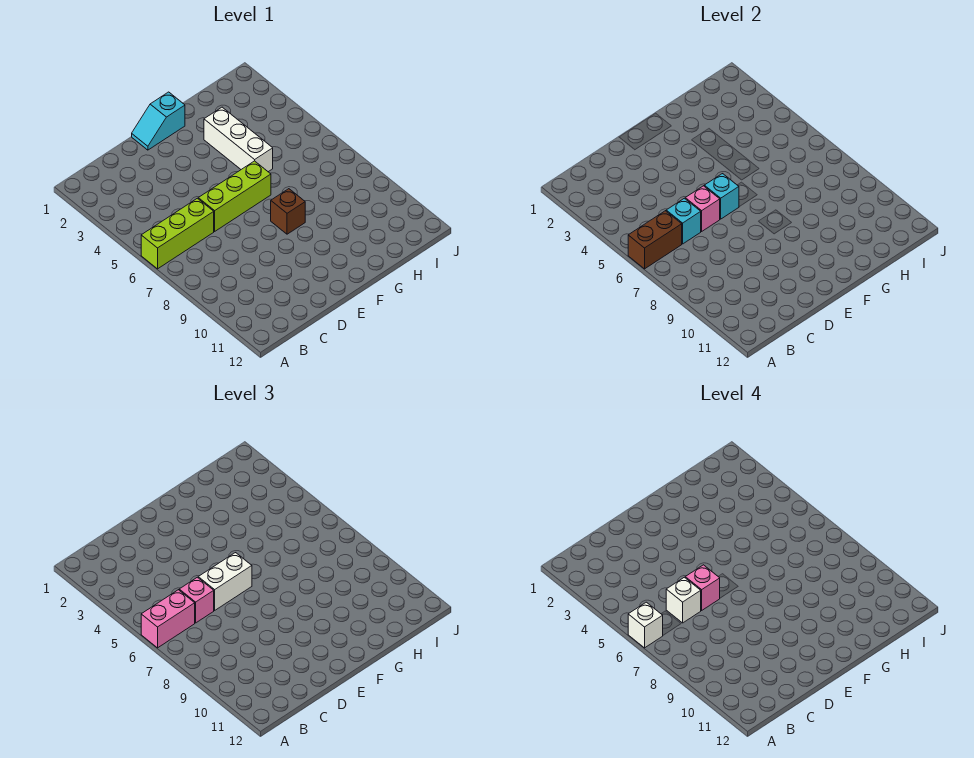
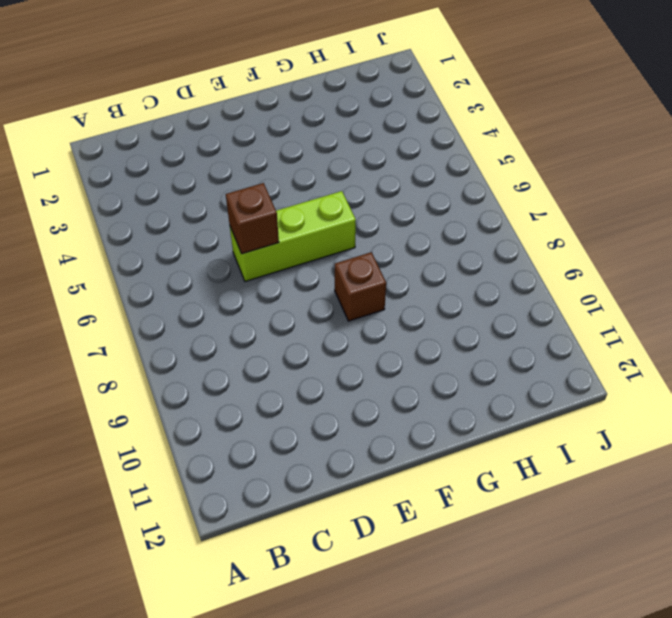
brown brick D6 level 2 -> pink brick D6 level 2
none -> lime brick A6:C6 level 1
none -> cyan slope E1:F1 level 1 top F
none -> white brick G3:G5 level 1

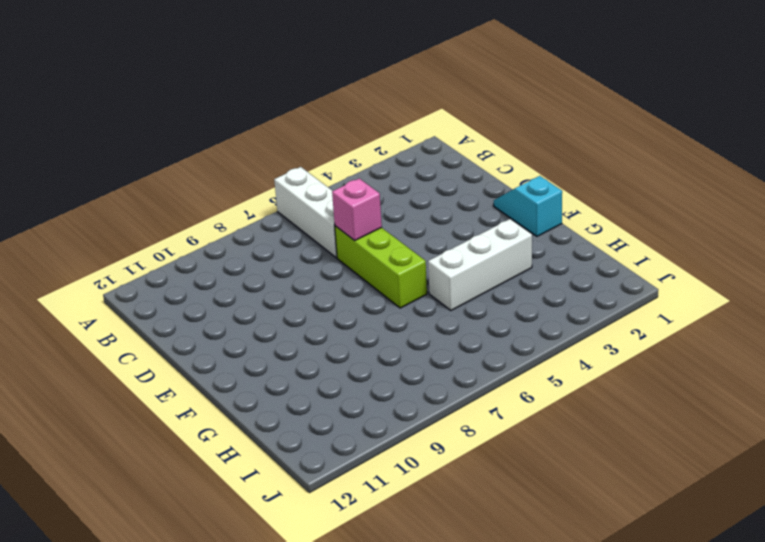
white brick A6:C6 level 1 -> lime brick A6:C6 level 1
none -> brown brick F8 level 1
none -> brown brick A6:B6 level 2
none -> cyan brick C6 level 2

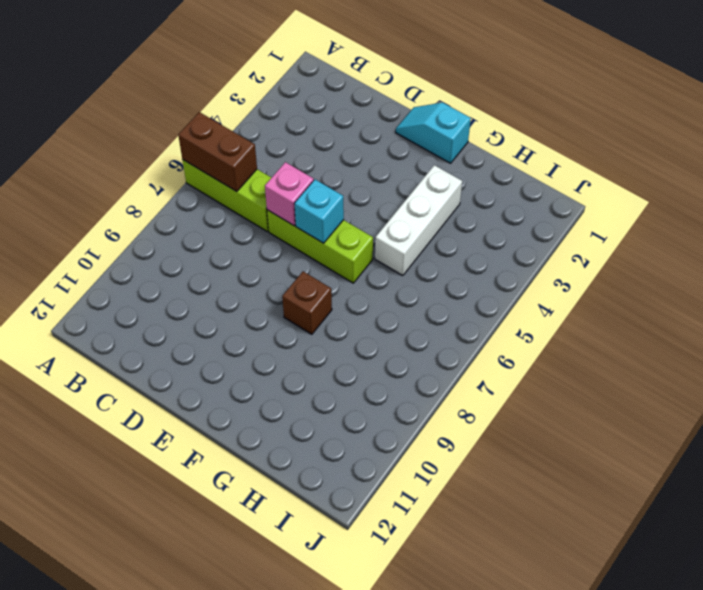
none -> cyan brick C6 level 2
none -> pink brick A6:B6 level 3
none -> pink brick C6 level 3

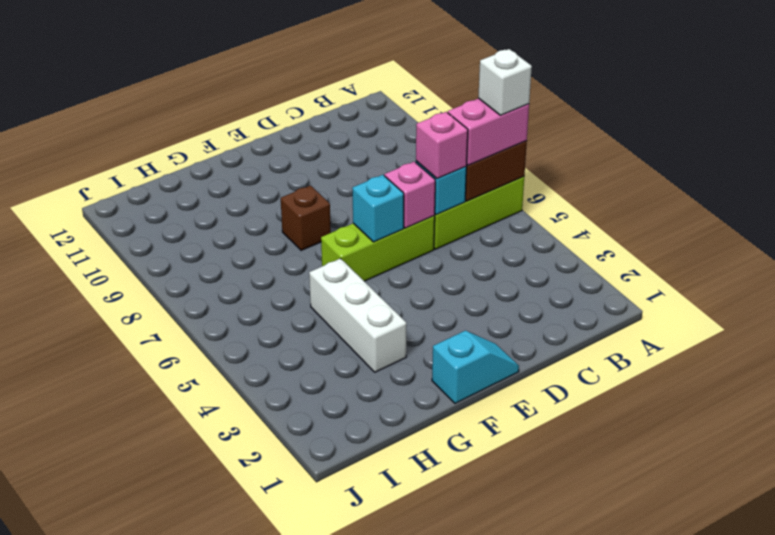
none -> white brick D6:E6 level 3
none -> white brick C6 level 4
none -> pink brick D6 level 4

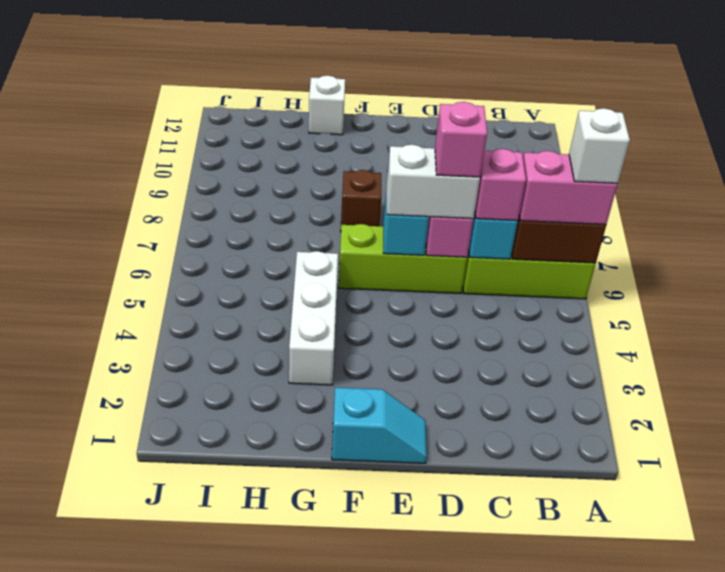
white brick G12 level 1 -> white brick C6 level 4

